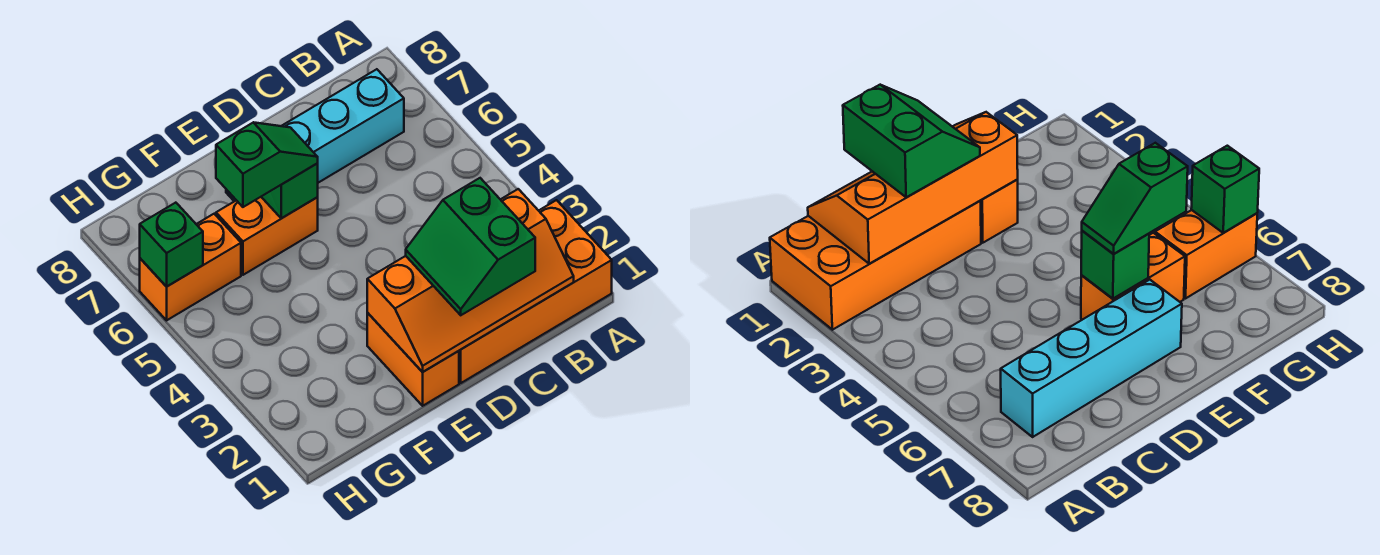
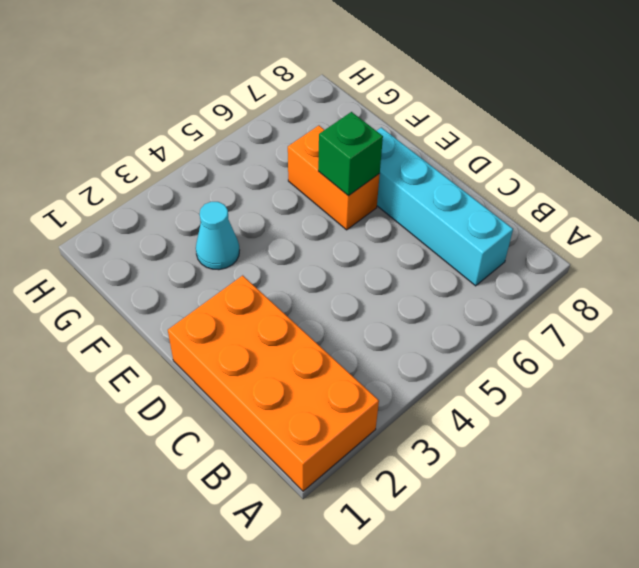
cyan cone F3 level 1 -> none
none -> orange brick E1:E2 level 1
none -> orange brick G6:H6 level 1

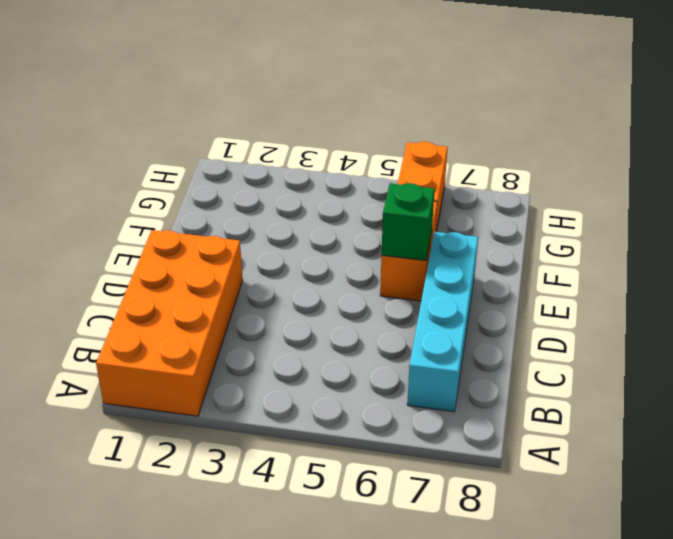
none -> orange brick E1:E2 level 1
none -> orange slope B1:E2 level 2 top 2

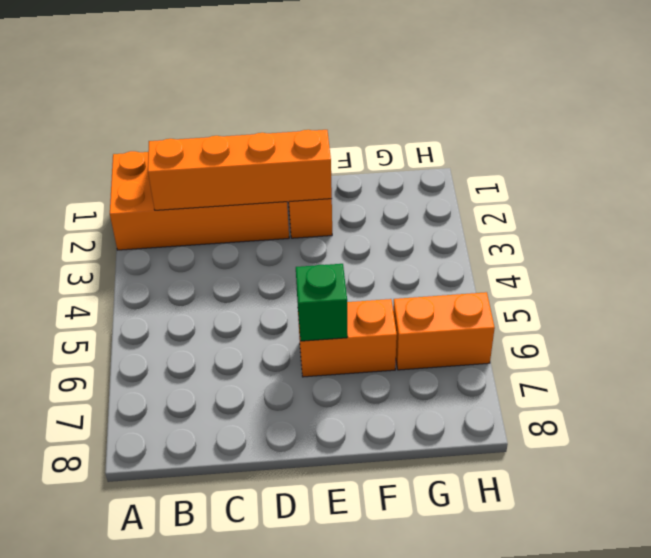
none -> cyan brick B7:E7 level 1
none -> green brick H6 level 2

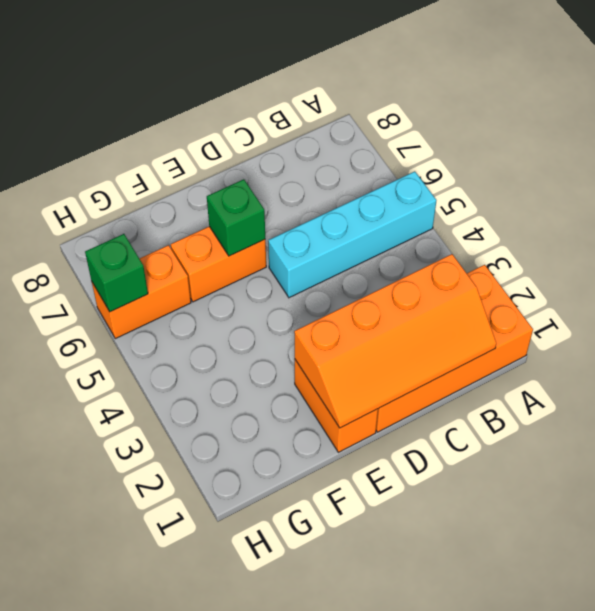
cyan brick A5:D5 level 1 -> cyan brick B7:E7 level 1
none -> green slope C1:D2 level 3 top C
none -> green slope E6:F6 level 3 top F

